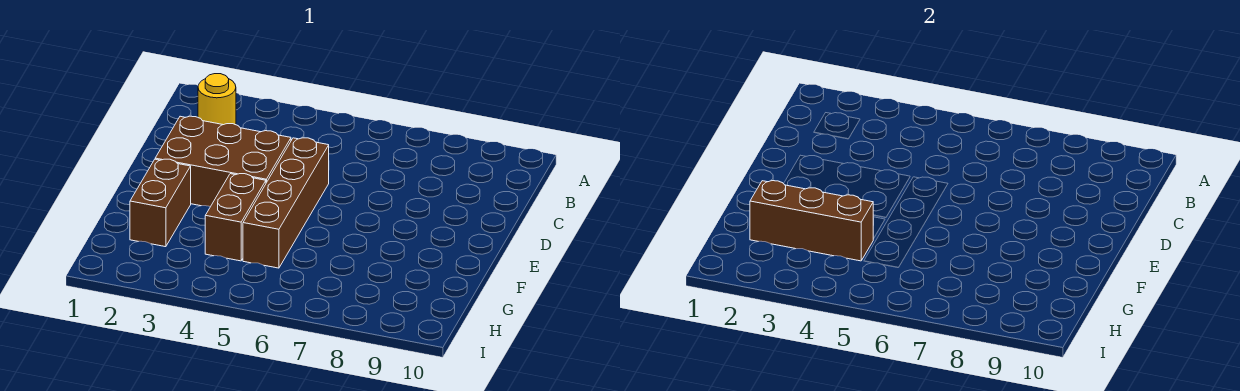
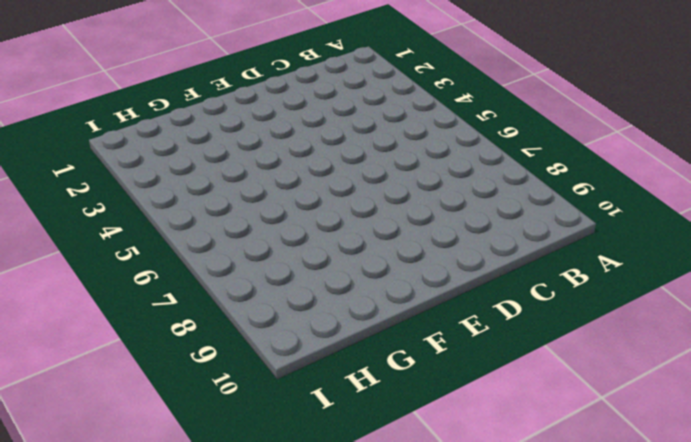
none -> yellow round brick B2 level 1
none -> brown brick D2:E4 level 1

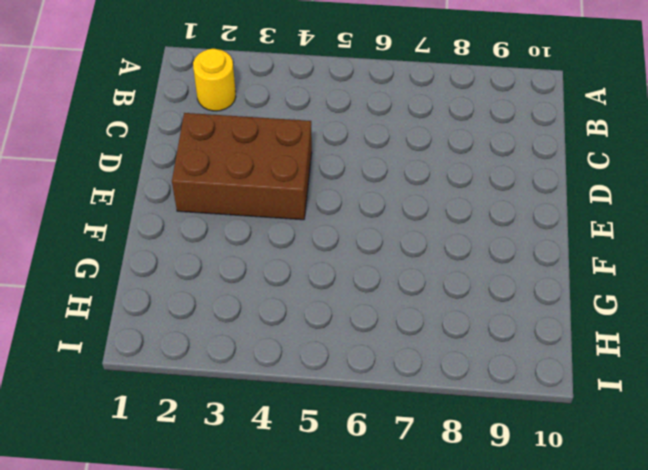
none -> brown brick D5:G5 level 1
none -> brown brick F2:G2 level 1

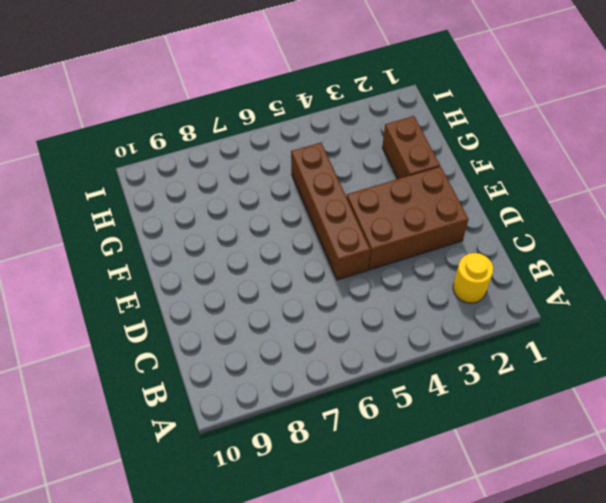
none -> brown brick F4:G4 level 1
none -> brown brick G2:G4 level 2

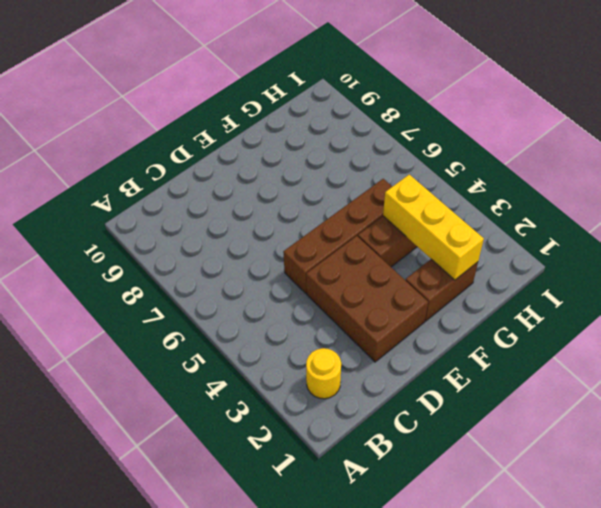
yellow brick G2:G4 level 2 -> brown brick G2:G4 level 2

